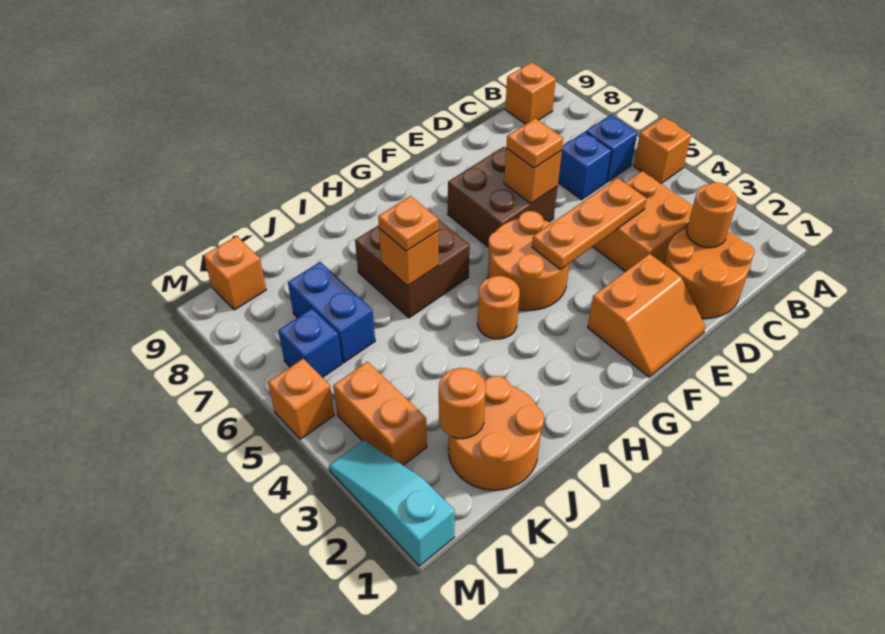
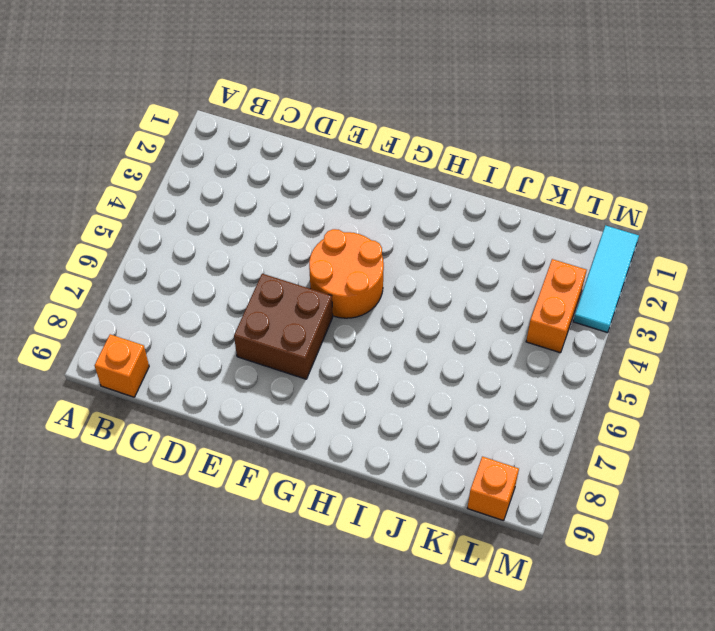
cyan tile M1:M3 level 1 -> cyan slope M1:M3 level 1 top 1
none -> orange brick A5 level 1
none -> blue brick B6 level 1
none -> orange round brick C1:D2 level 1

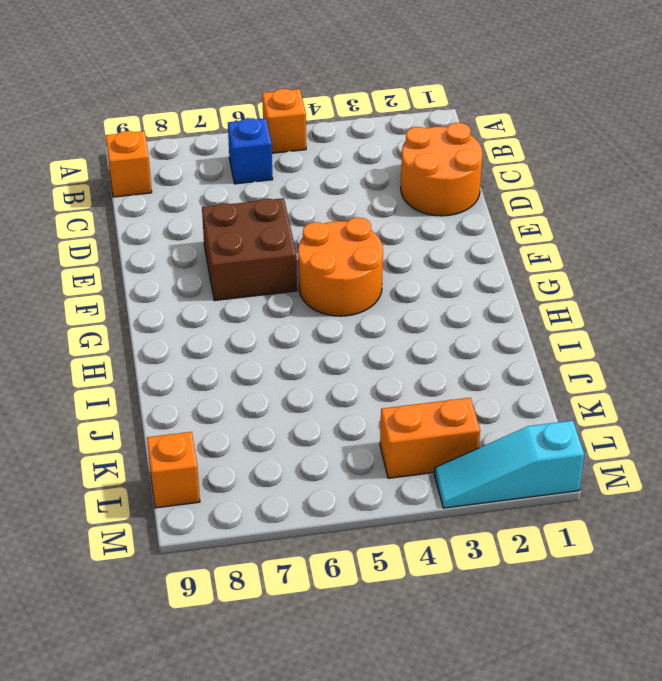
none -> orange brick C3:D4 level 1
none -> blue brick C6 level 1
none -> orange slope E1:F2 level 1 top 2

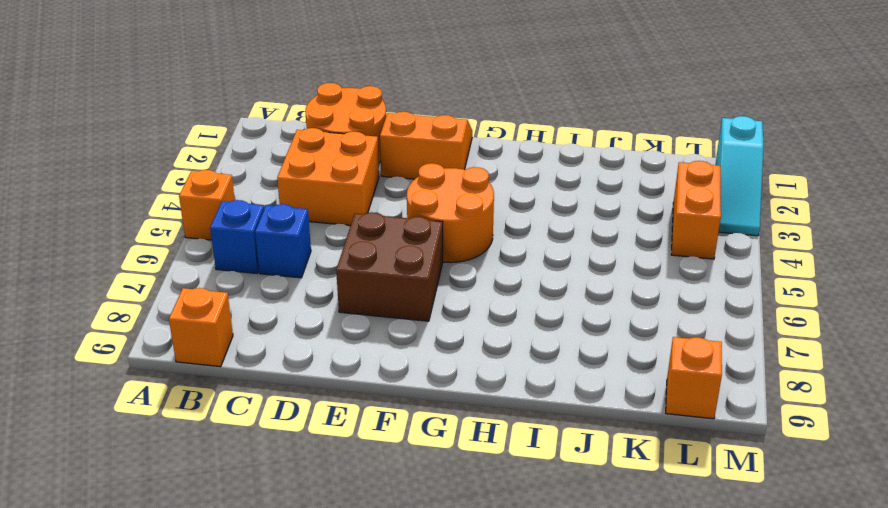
none -> orange round brick H4 level 1
none -> brown brick H6:I7 level 1
none -> orange round brick J1:K2 level 1

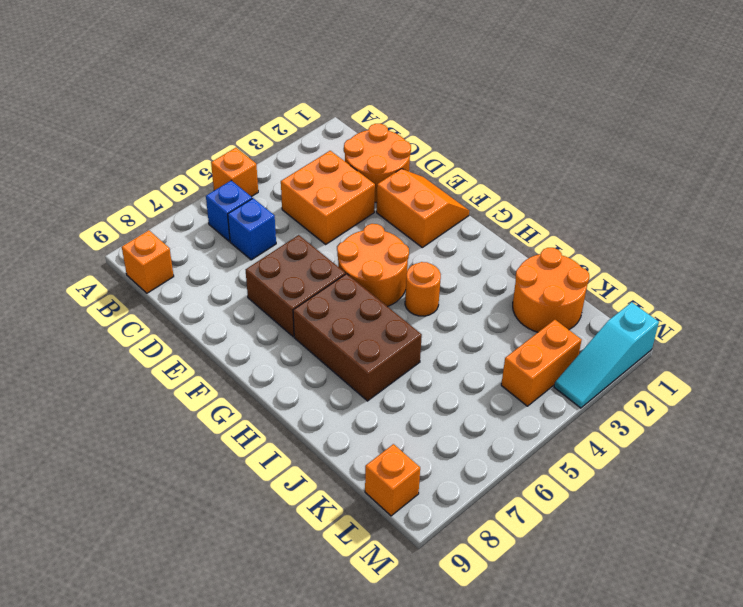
brown brick G6:I7 level 1 -> brown brick H6:I7 level 1
none -> blue brick K6:K7 level 1
none -> blue brick L6 level 1
none -> orange brick M5 level 1

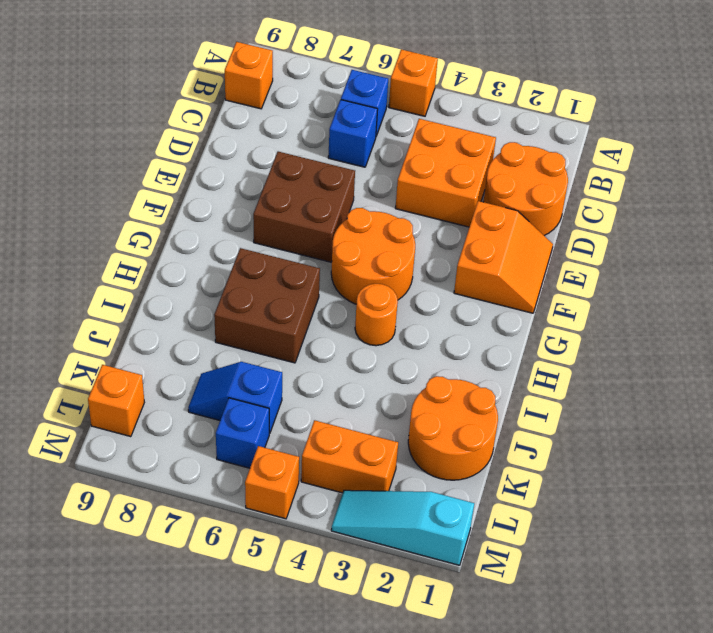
blue slope K6:K7 level 1 top 6 -> blue brick K6:K7 level 1
none -> orange round brick C2 level 2
none -> orange plate D4:F4 level 2
none -> orange brick E6 level 2

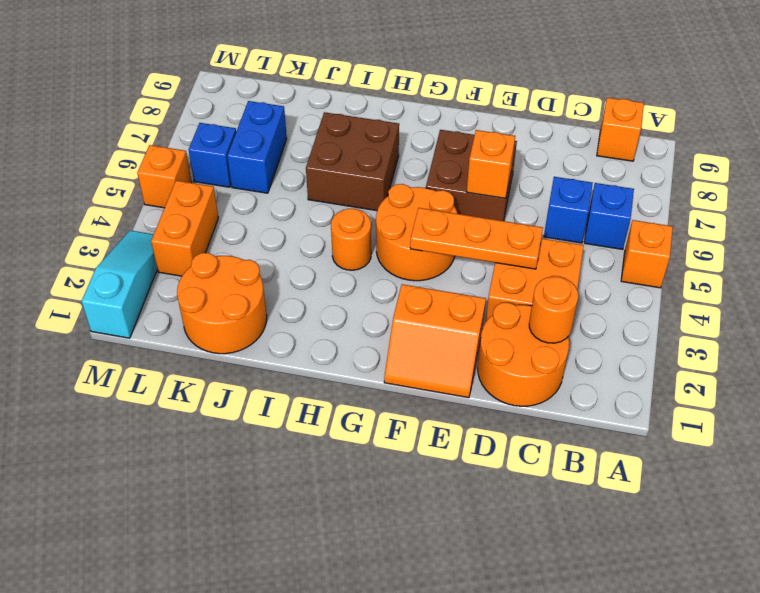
none -> orange brick L9 level 1
none -> orange brick I6 level 2
none -> orange round brick K2 level 2

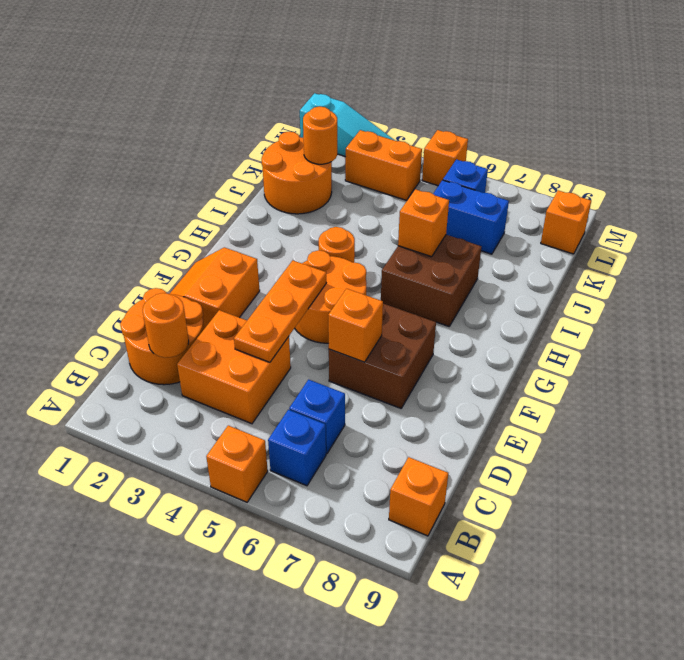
none -> orange plate E6 level 3
none -> orange plate I6 level 3

